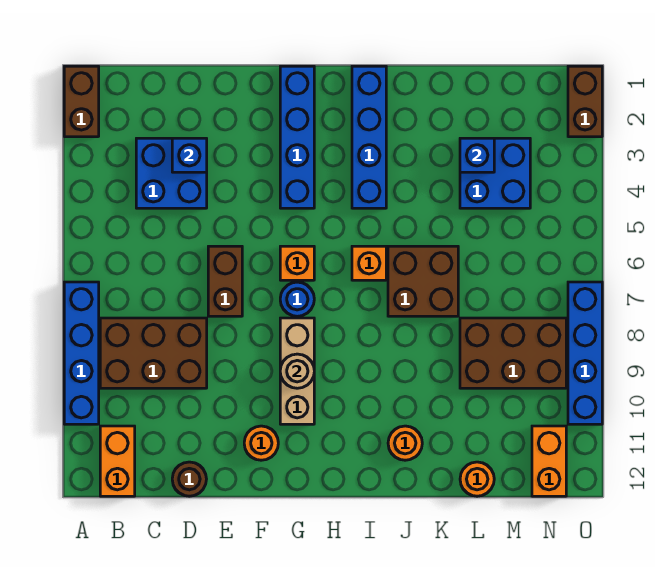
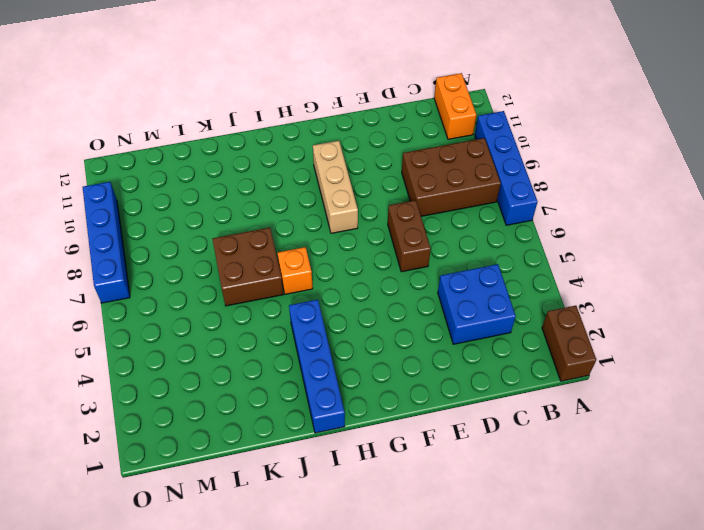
none -> brown round brick D12 level 1
none -> orange round brick F11 level 1
none -> blue brick G1:G4 level 1

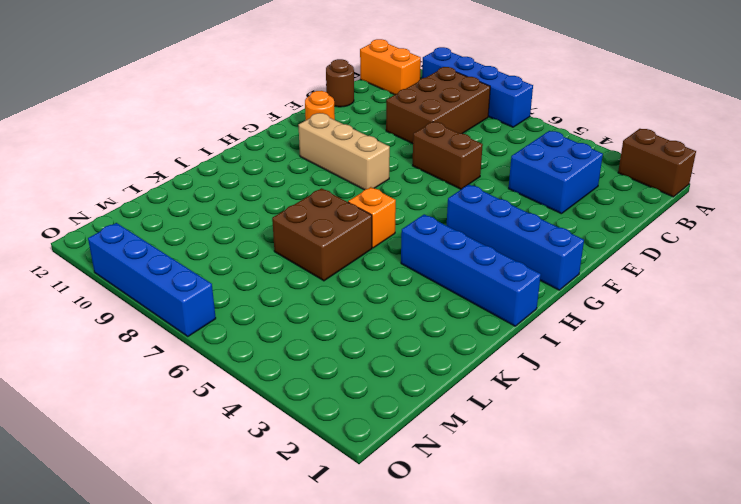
none -> orange brick G6 level 1
none -> blue round brick G7 level 1
none -> orange round brick J11 level 1

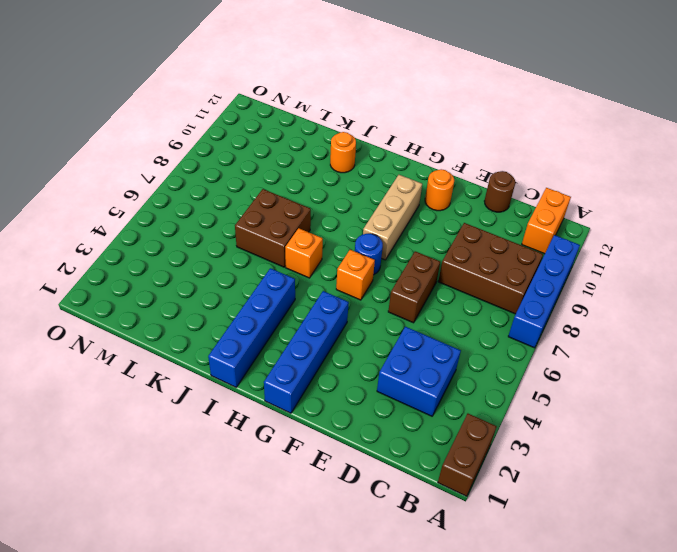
none -> blue brick L3:M4 level 1
none -> brown brick L8:N9 level 1
none -> orange round brick L12 level 1

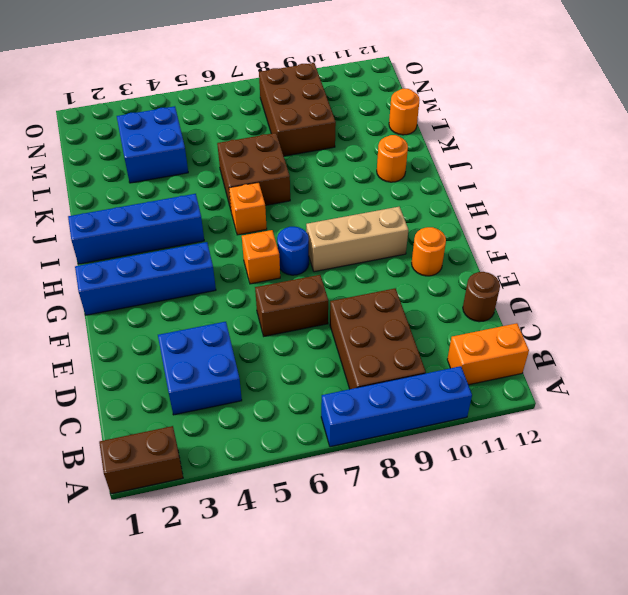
none -> orange brick N11:N12 level 1
none -> brown brick O1:O2 level 1
none -> blue brick O7:O10 level 1

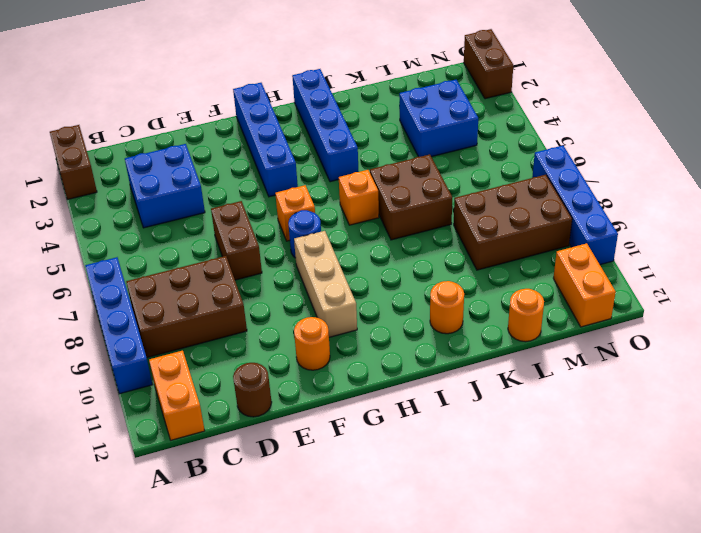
none -> blue brick D3 level 2
none -> tan round brick G9 level 2
none -> blue brick L3 level 2

